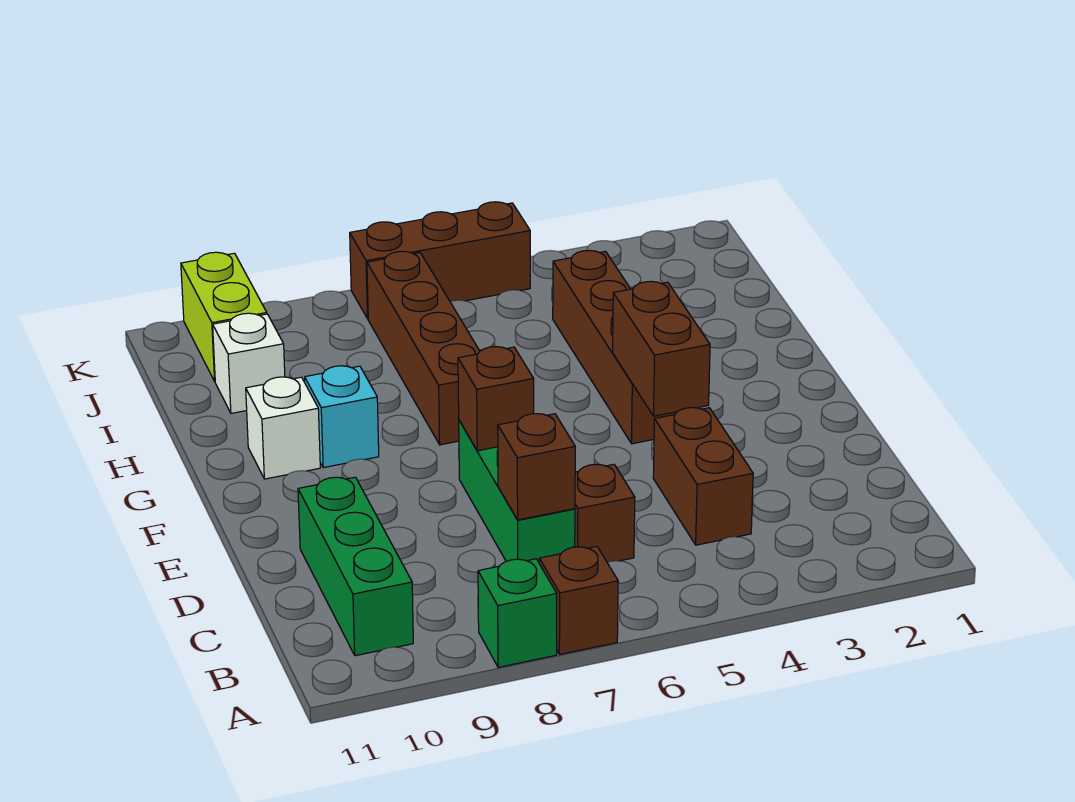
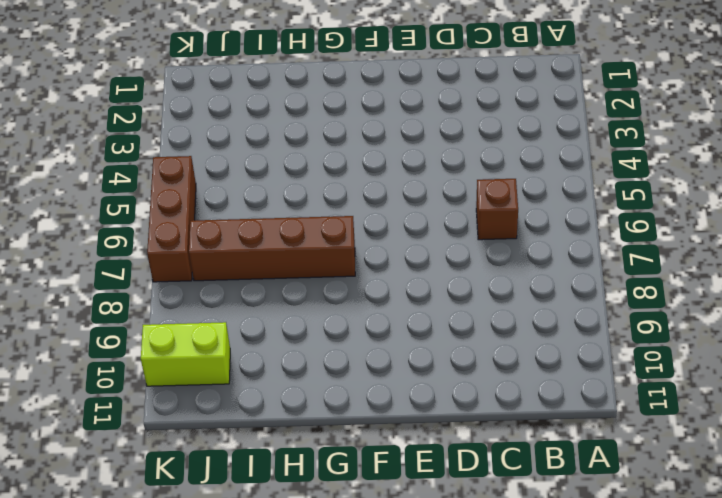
none -> brown brick A7 level 1
none -> green brick A8 level 1
none -> green brick B10:D10 level 1

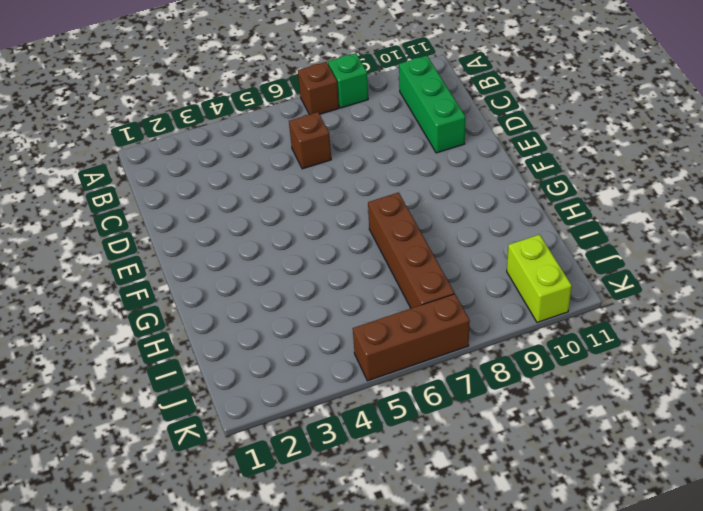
none -> brown brick C4:D4 level 1
none -> green brick C7:E7 level 1
none -> brown brick F4:I4 level 1

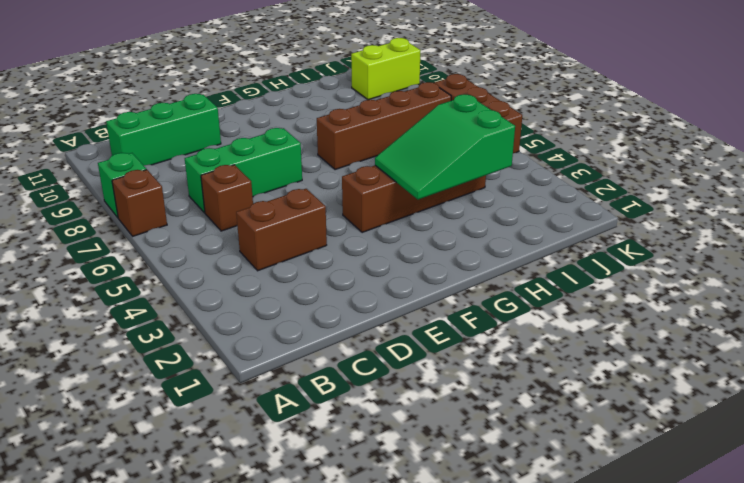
green slope G3:I4 level 2 top I -> none
none -> cyan brick G9 level 1
none -> white brick G10 level 1
none -> white brick I10 level 1

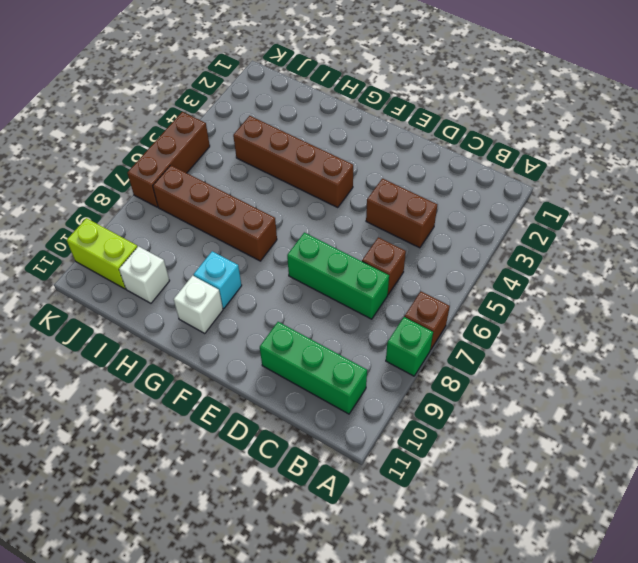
none -> brown brick C7 level 2
none -> brown brick E4:F4 level 2
none -> brown brick E7 level 2

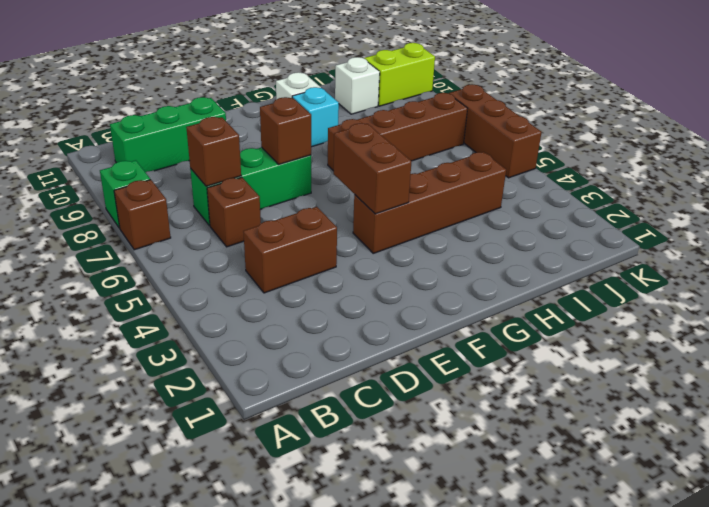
brown brick F4:F5 level 2 -> brown brick E4:F4 level 2

